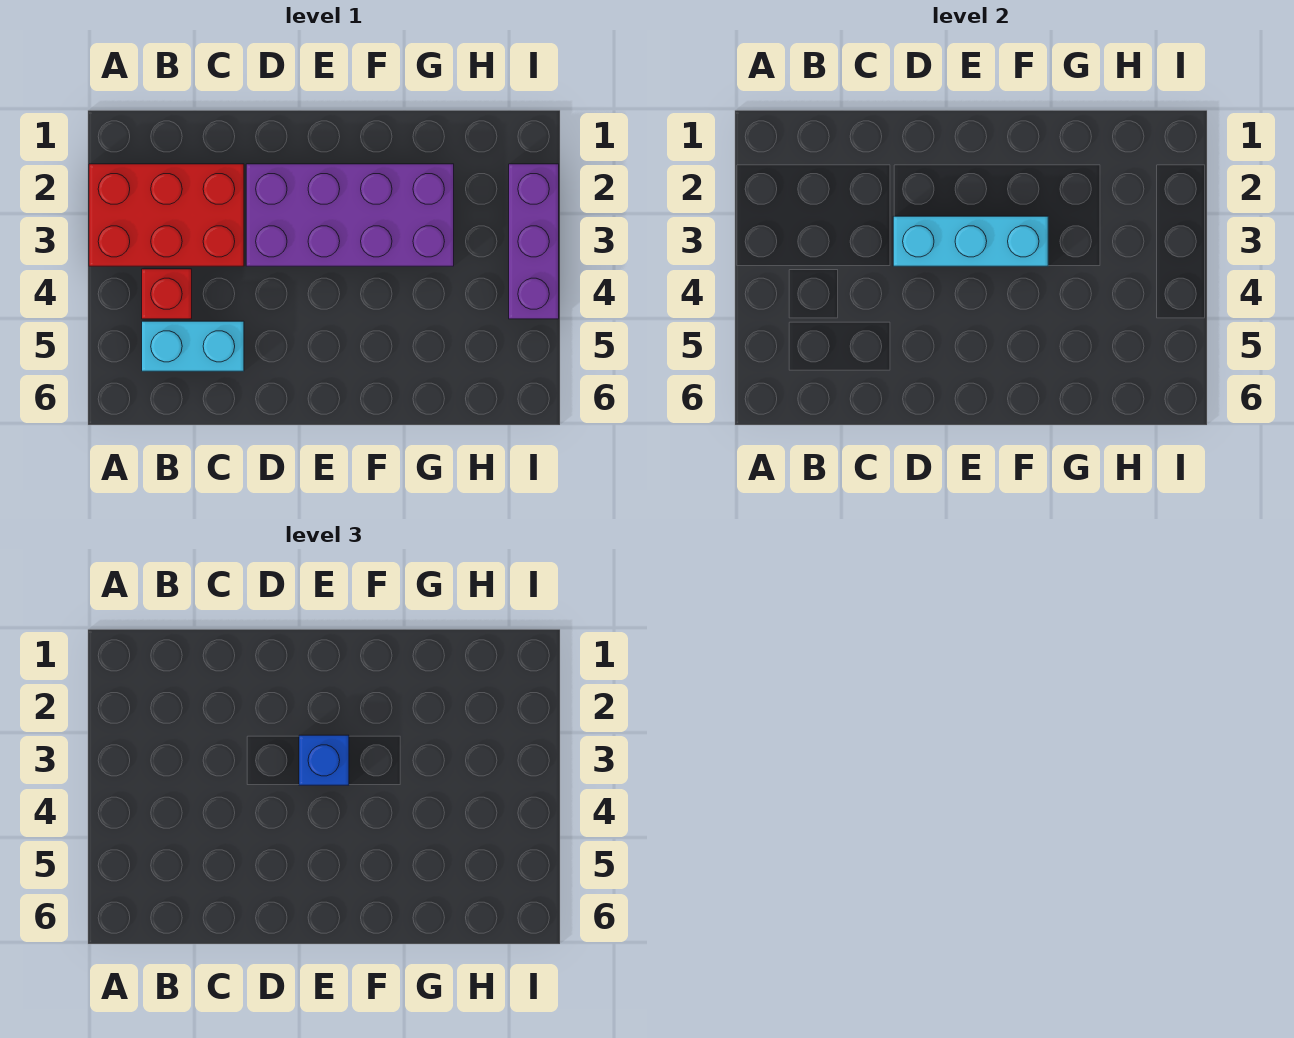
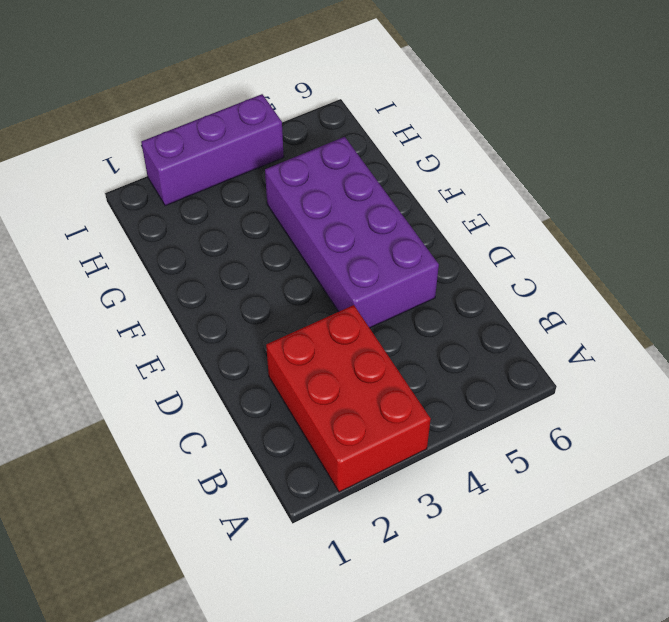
purple brick D4:G5 level 1 -> purple brick D2:G3 level 1
none -> red brick B4 level 1
none -> cyan brick B5:C5 level 1

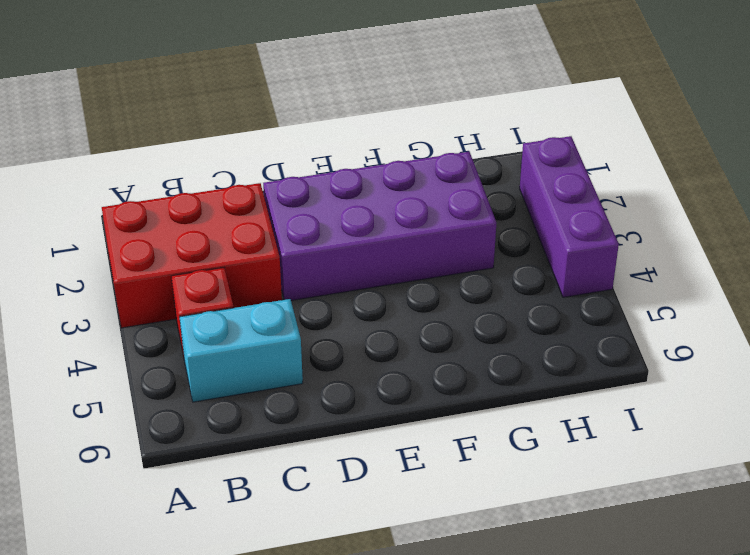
none -> cyan brick D3:F3 level 2
none -> blue brick E3 level 3

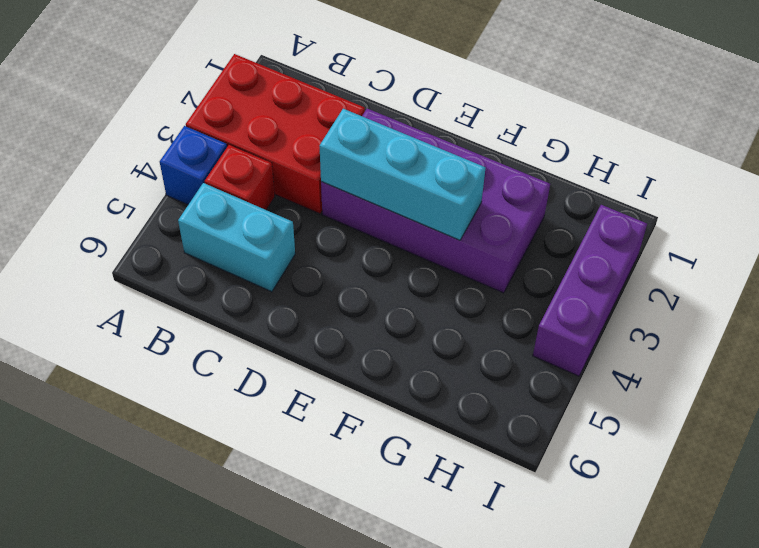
blue brick A4 level 1 -> blue brick E3 level 3

